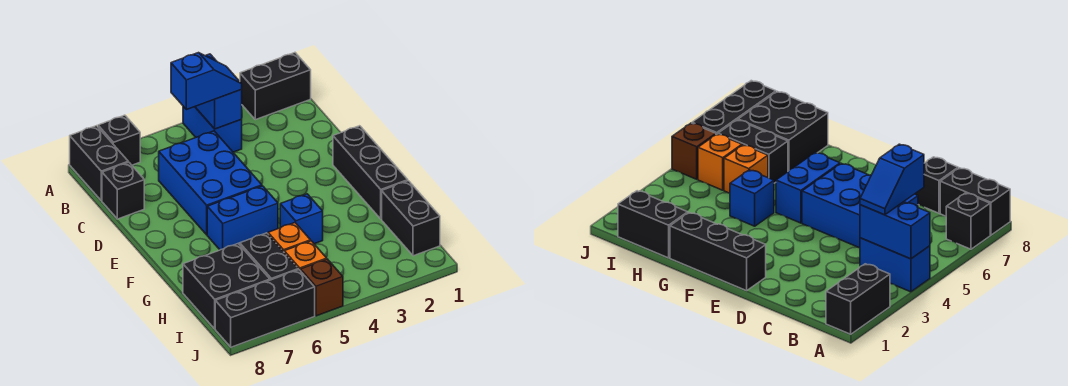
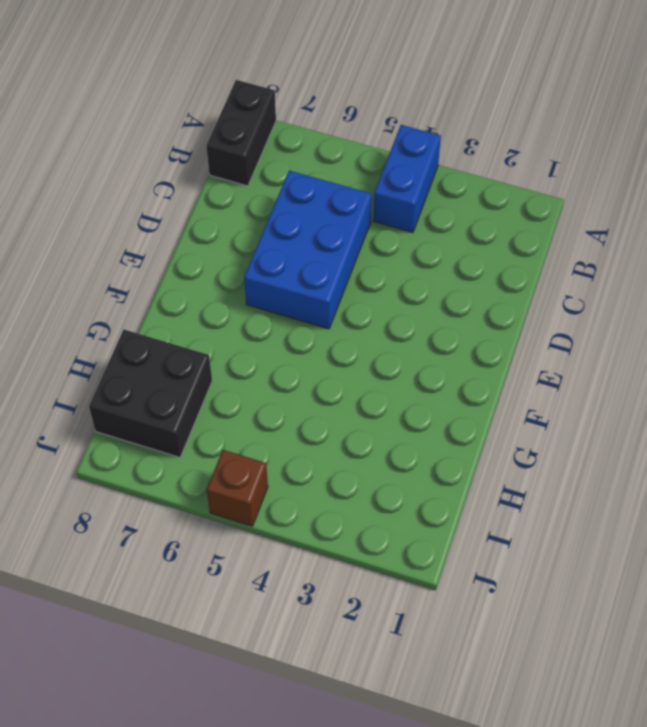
none -> black brick A1:A2 level 1
none -> black brick A7 level 1
none -> black brick C8 level 1

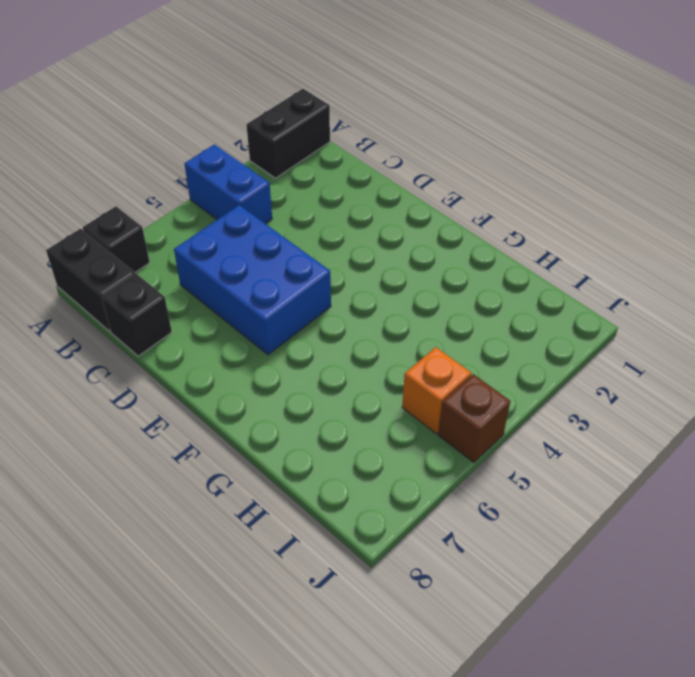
none -> black brick E1:G1 level 1
none -> blue brick F5:F6 level 1
none -> blue brick G4 level 1

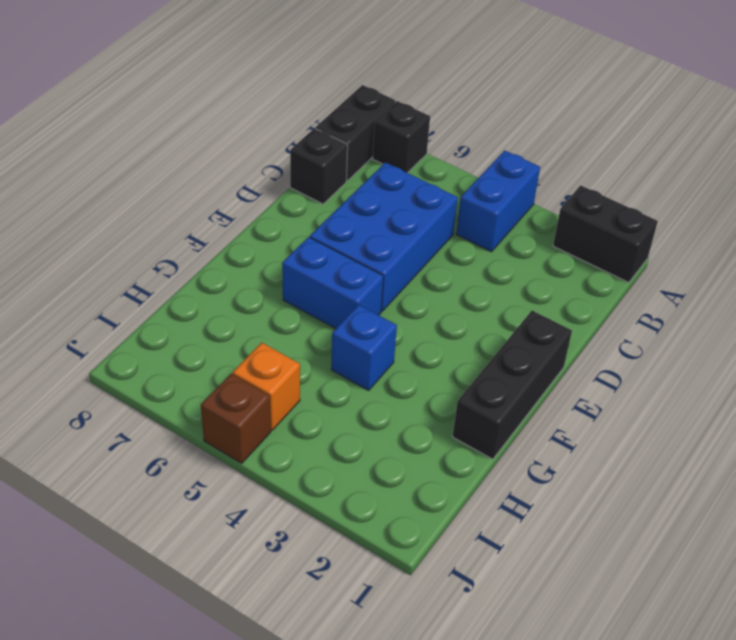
none -> black brick H1:I1 level 1
none -> orange brick H5 level 1
none -> black brick H6:I6 level 1

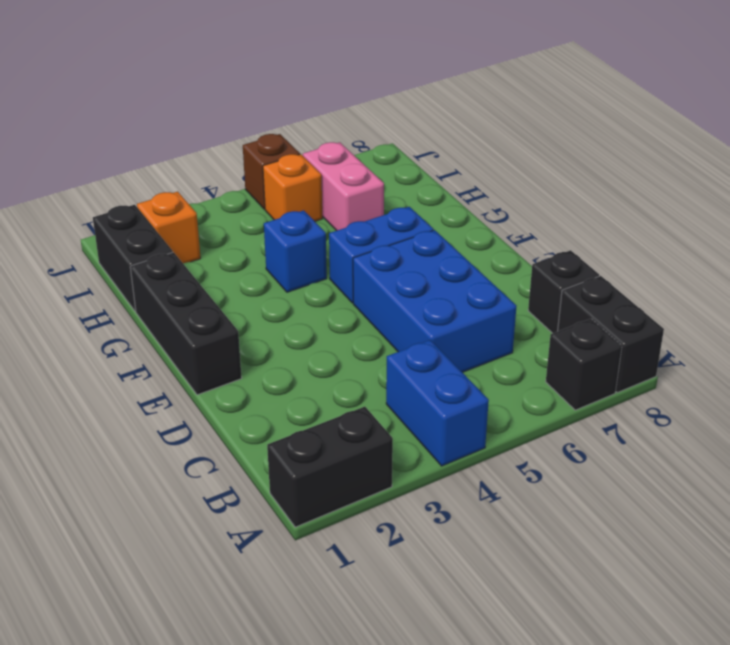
pink brick H6:I6 level 1 -> black brick H6:I6 level 1
orange brick I2 level 1 -> orange brick H5 level 1
none -> black brick H7:I8 level 1
none -> black brick J6:J8 level 1
none -> blue brick A4:B4 level 2

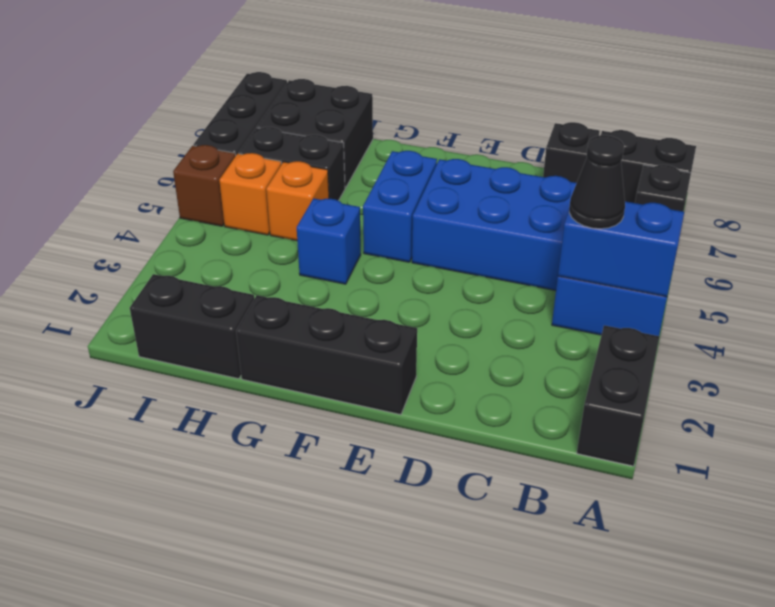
black cone B4 level 3 -> blue slope B4:B5 level 3 top 5

